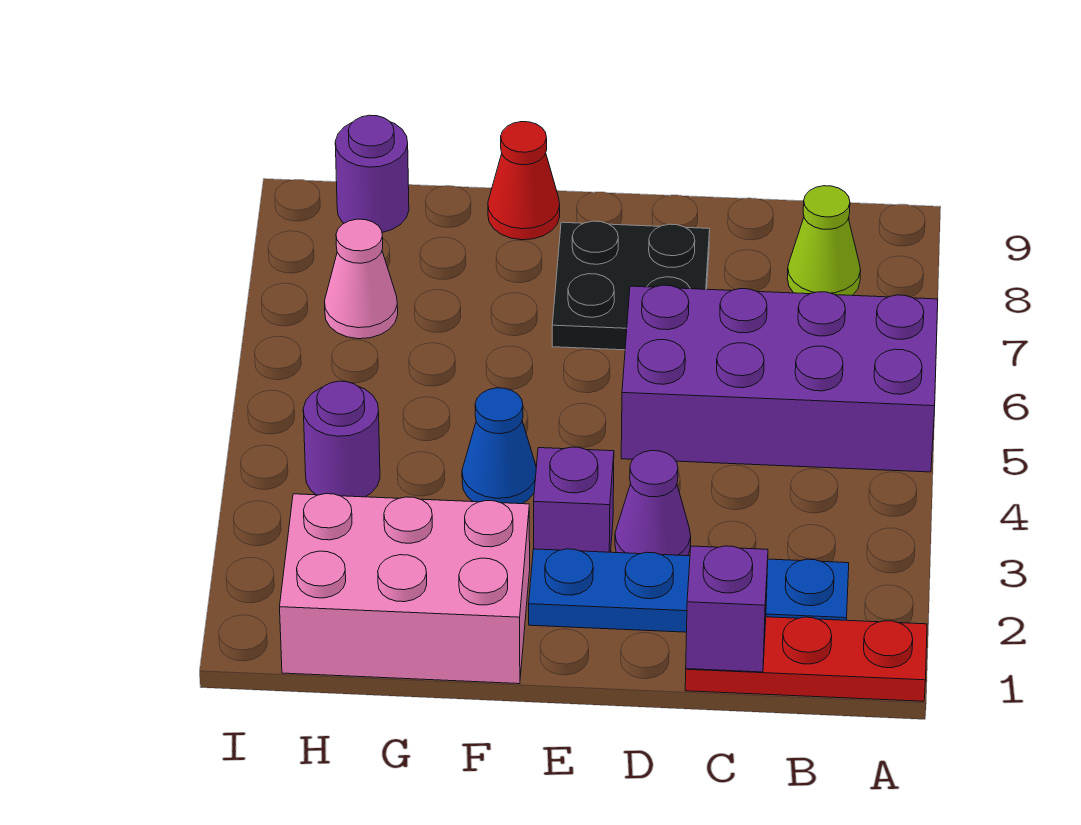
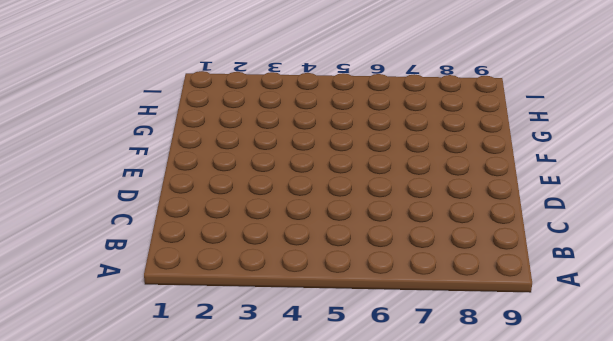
none -> red plate A1:C1 level 1
none -> purple brick A5:D6 level 1
none -> blue plate B2:E2 level 1

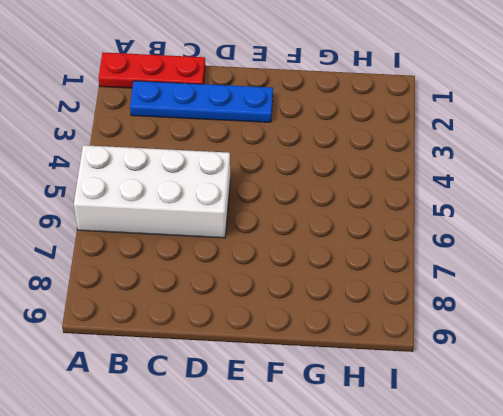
white brick A5:D6 level 1 -> purple brick A5:D6 level 1
none -> lime cone B8 level 1
none -> purple cone D3 level 1
none -> black plate D7:E8 level 1

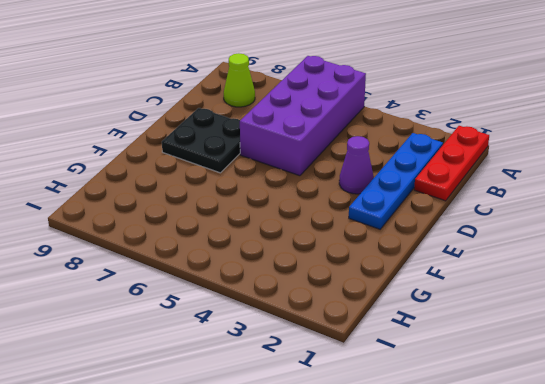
none -> purple brick E3 level 1
none -> pink brick F1:H2 level 1
none -> blue cone F4 level 1

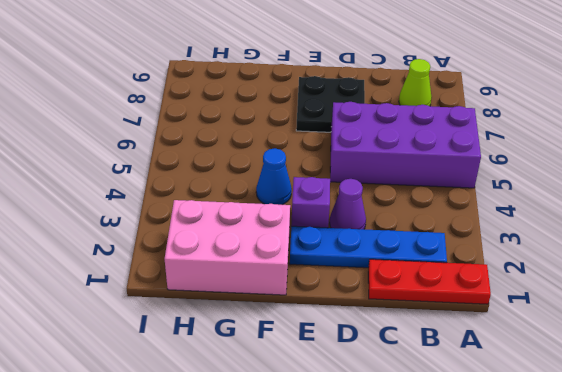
none -> red cone F9 level 1
none -> purple round brick H4 level 1
none -> pink cone H7 level 1

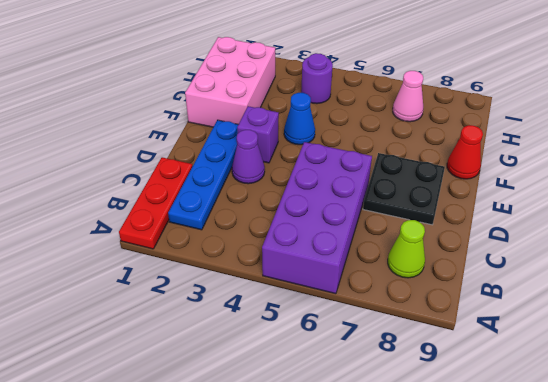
none -> purple round brick H9 level 1
none -> purple brick C1 level 2

